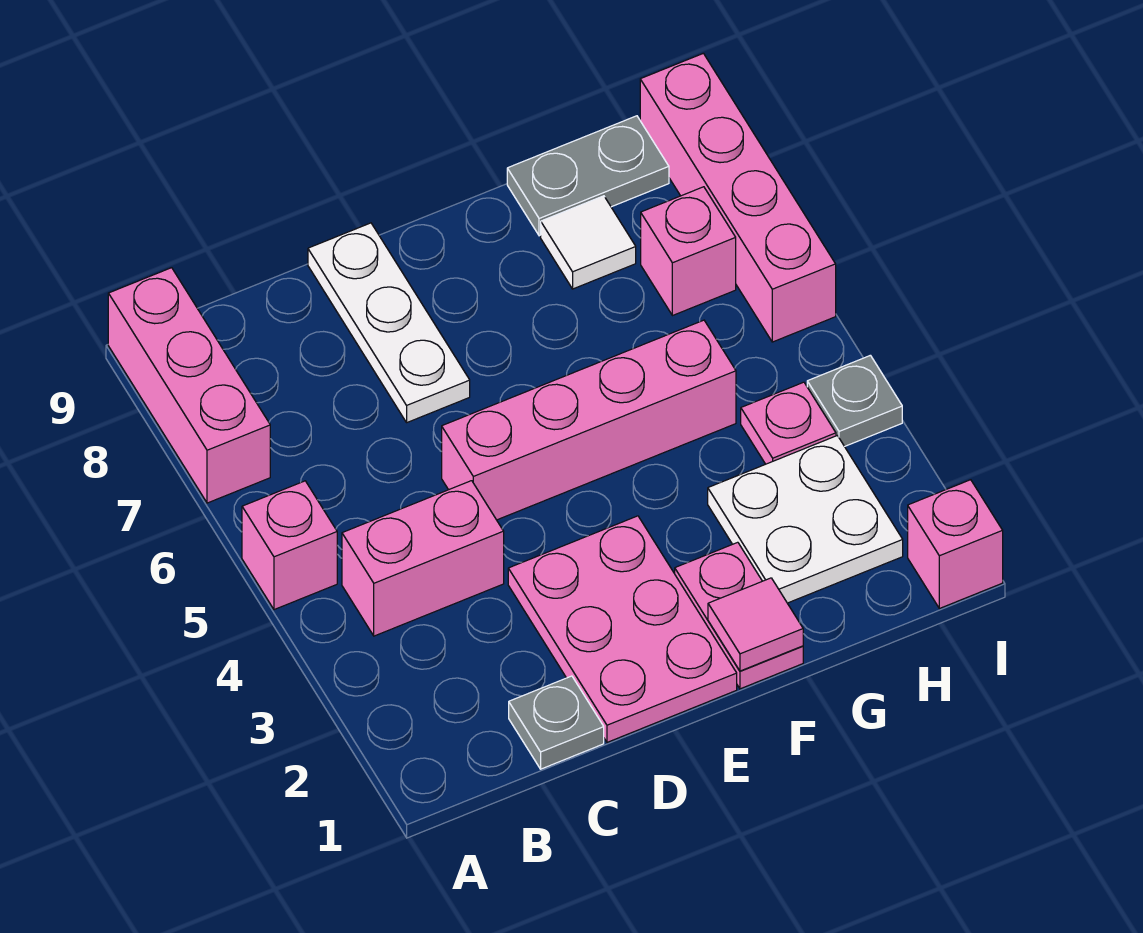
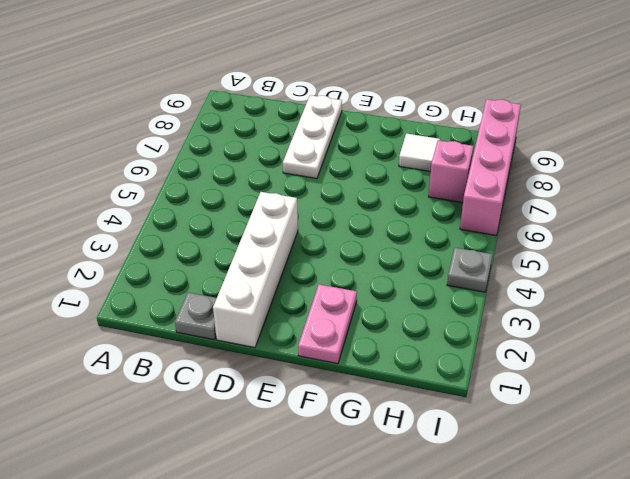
white brick D1:D4 level 1 -> pink plate D1:E3 level 1
none -> pink brick A5 level 1
none -> pink brick A7:A9 level 1
none -> pink brick B4:C4 level 1

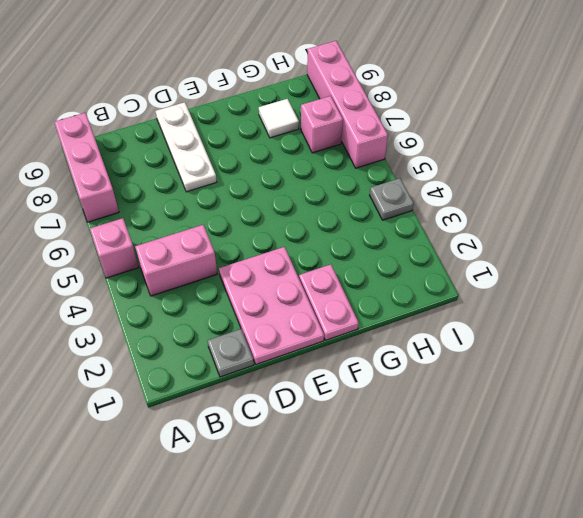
none -> pink brick D5:G5 level 1
none -> white plate G2:H3 level 1
none -> grey plate G9:H9 level 1

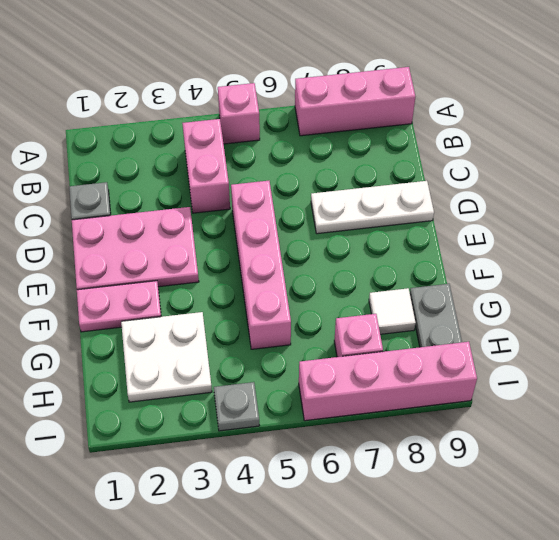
none -> pink plate H4 level 1
none -> pink brick I1 level 1
none -> pink tile F1 level 2

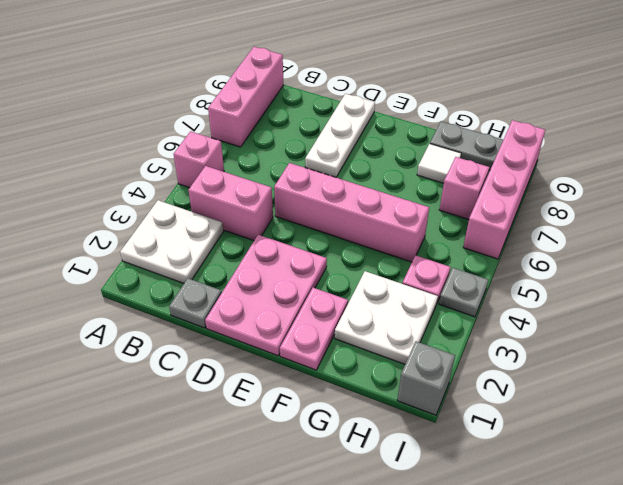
white plate A2:B3 level 1 -> none
grey brick I1 level 1 -> pink brick I1 level 1
none -> pink tile F1 level 2

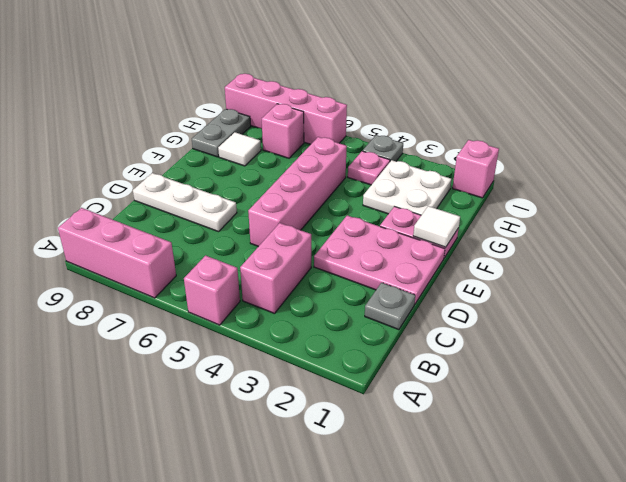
white tile F1 level 2 -> pink tile F1 level 2

